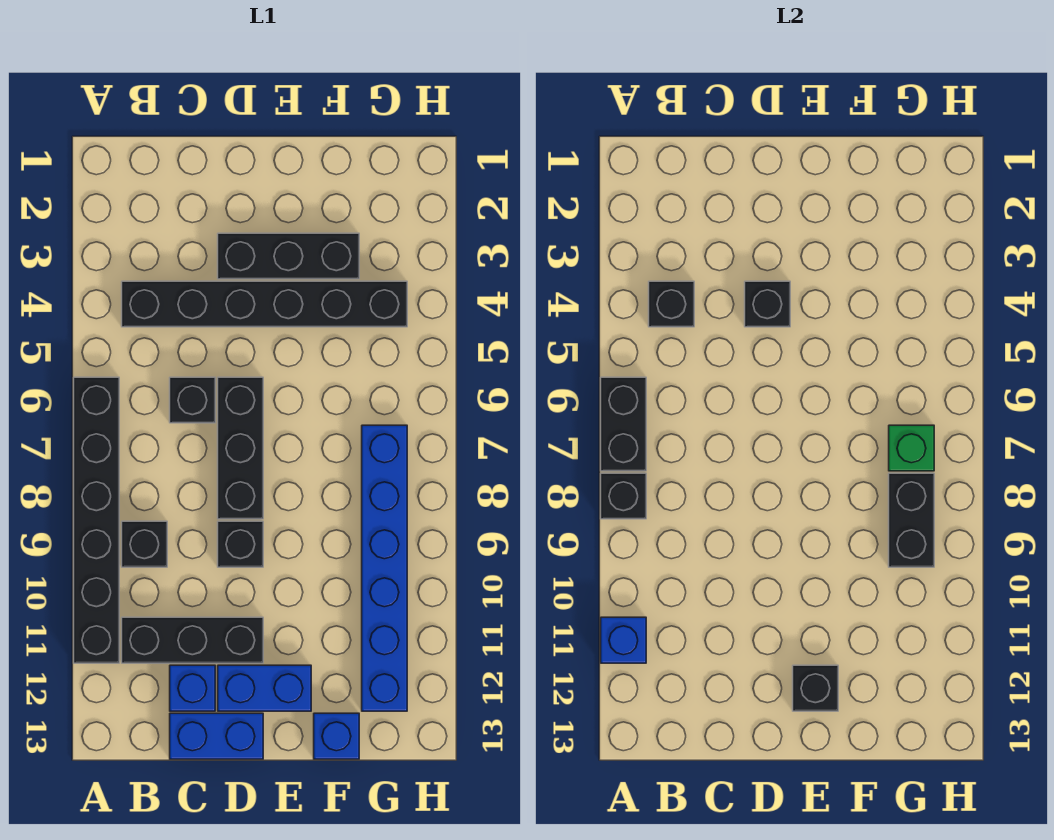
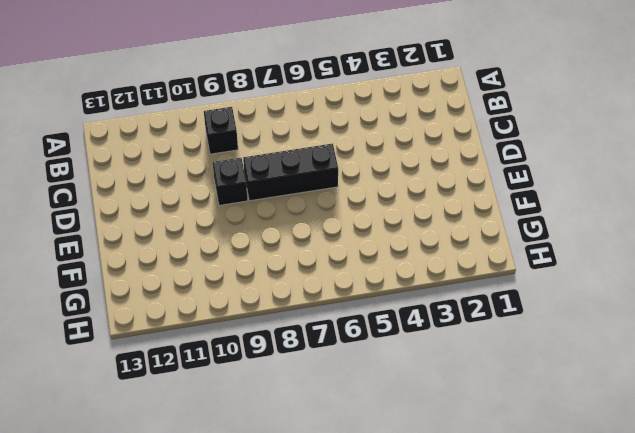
none -> black brick A6:A11 level 1
none -> black brick B4:G4 level 1
none -> black brick B11:D11 level 1

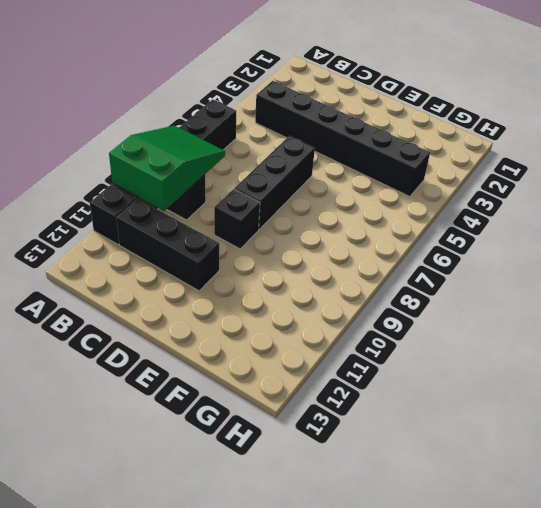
green slope A8:B10 level 2 top 10 -> black brick A8 level 2
none -> black brick C6 level 1
none -> blue brick C12 level 1
none -> blue brick C13:D13 level 1

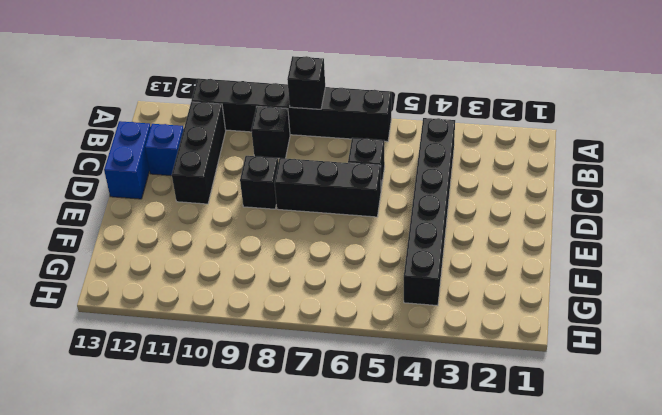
none -> black brick D3:F3 level 1
none -> blue brick D12:E12 level 1
none -> blue brick F13 level 1

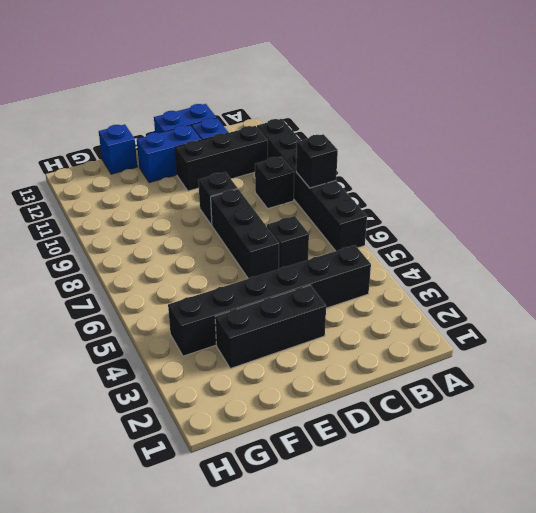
none -> blue brick G7:G12 level 1
none -> black brick A6:A7 level 2
none -> blue brick A11 level 2

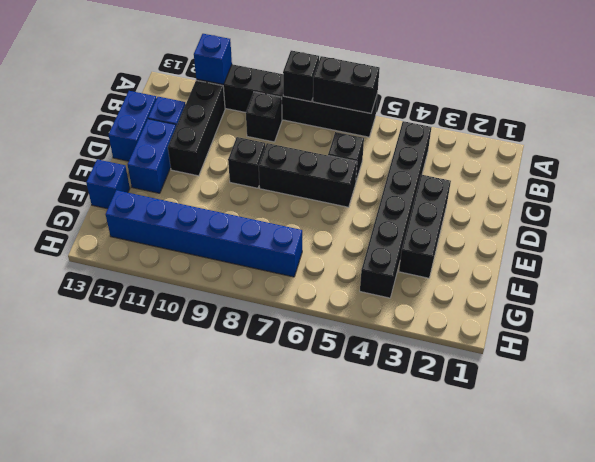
none -> black brick B4 level 2
none -> black brick D4 level 2
none -> black brick E12 level 2

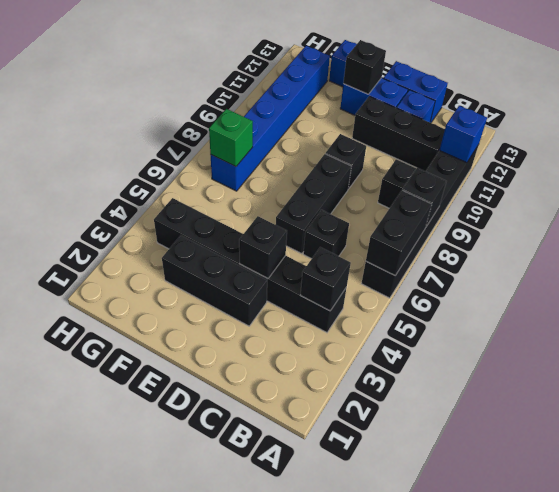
none -> black brick G8:G9 level 2

